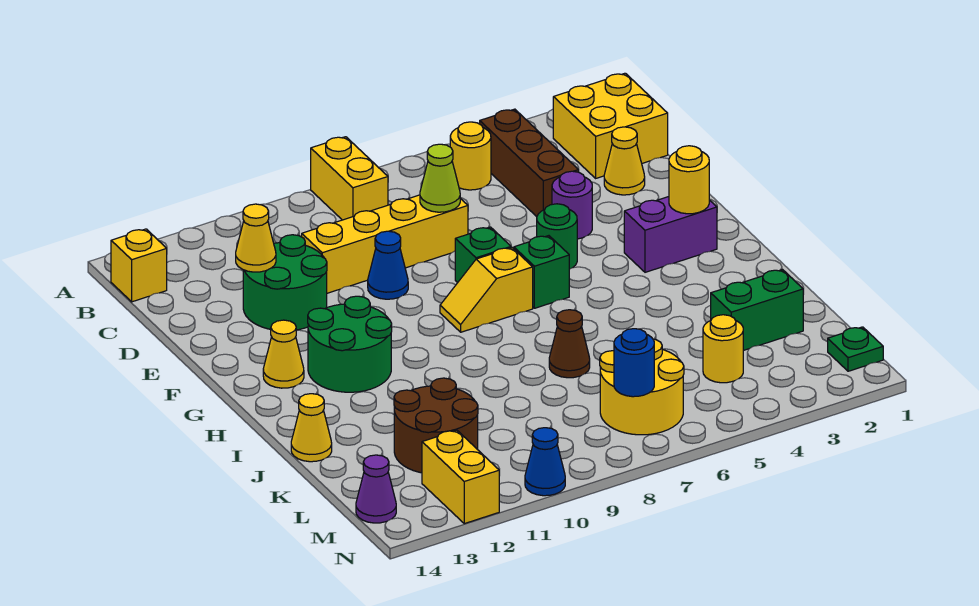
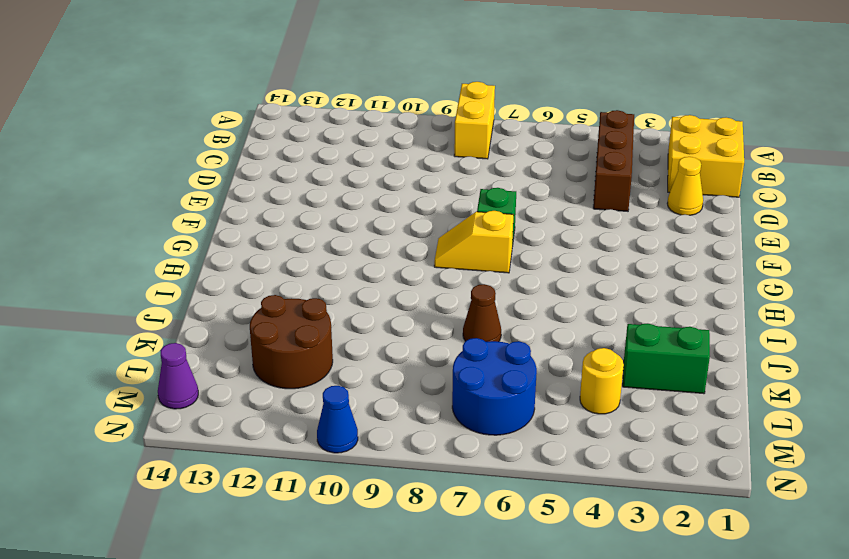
blue round brick L6:M7 level 1 -> yellow round brick L6:M7 level 1
none -> yellow round brick B5 level 1
none -> yellow brick B14 level 1
none -> yellow brick D7:D10 level 1
none -> green round brick D11:E12 level 1

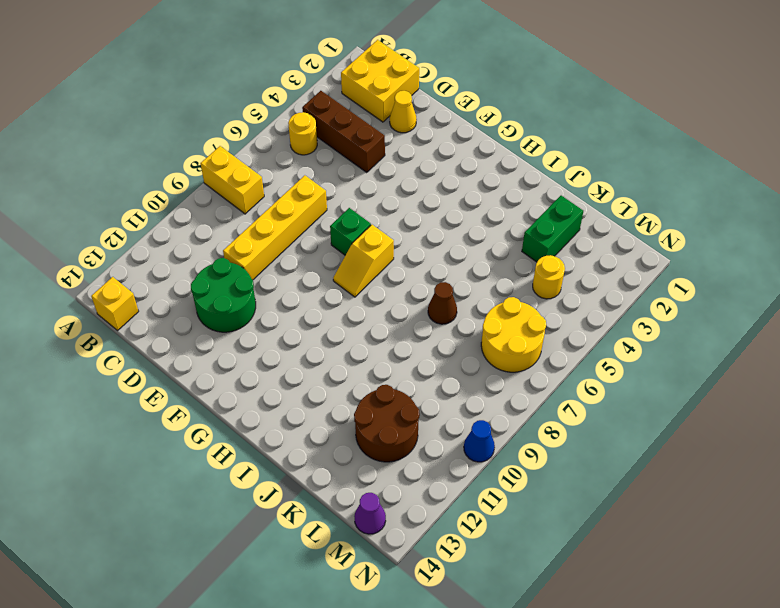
none -> purple round brick E4 level 1
none -> blue cone E9 level 1
none -> green round brick F5 level 1
none -> purple brick G2:G3 level 1

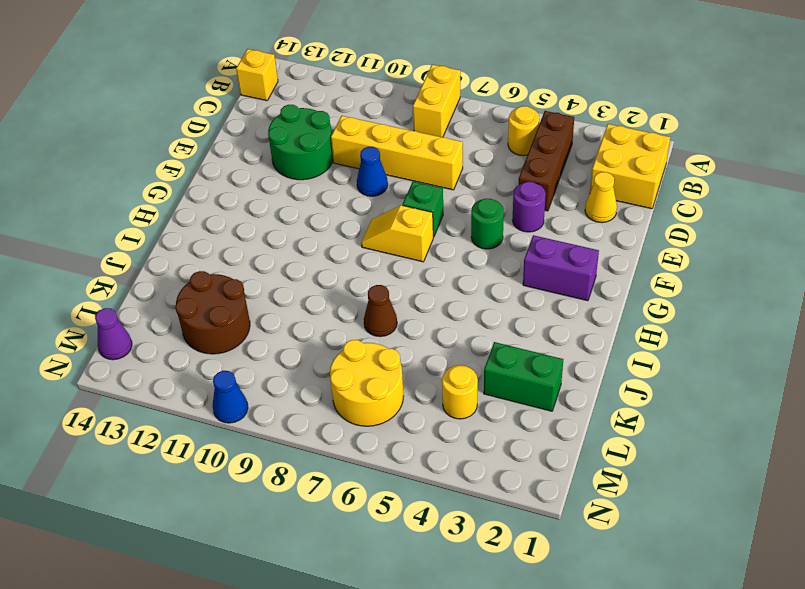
none -> green brick G6 level 1
none -> green round brick G11:H12 level 1
none -> yellow cone G13 level 1
none -> yellow cone J14 level 1

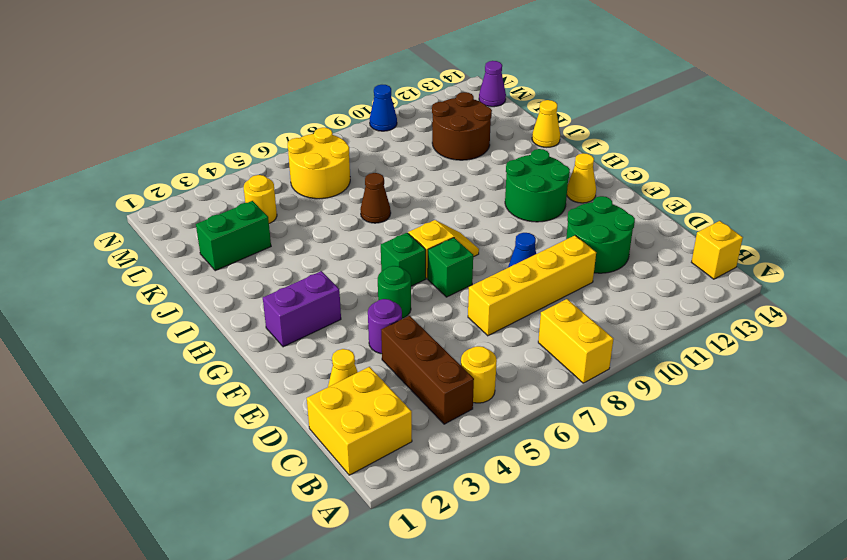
none -> green plate M1 level 1
none -> yellow brick M12:N12 level 1
none -> lime cone D7 level 2
none -> yellow cone D12 level 2

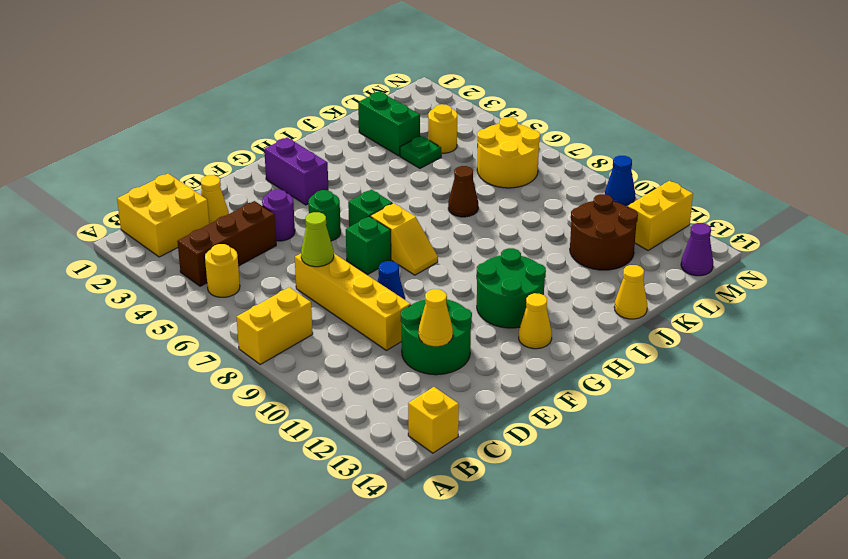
green plate K4 level 1 -> green plate M1 level 1
none -> yellow round brick G2 level 2
none -> blue round brick M7 level 2

